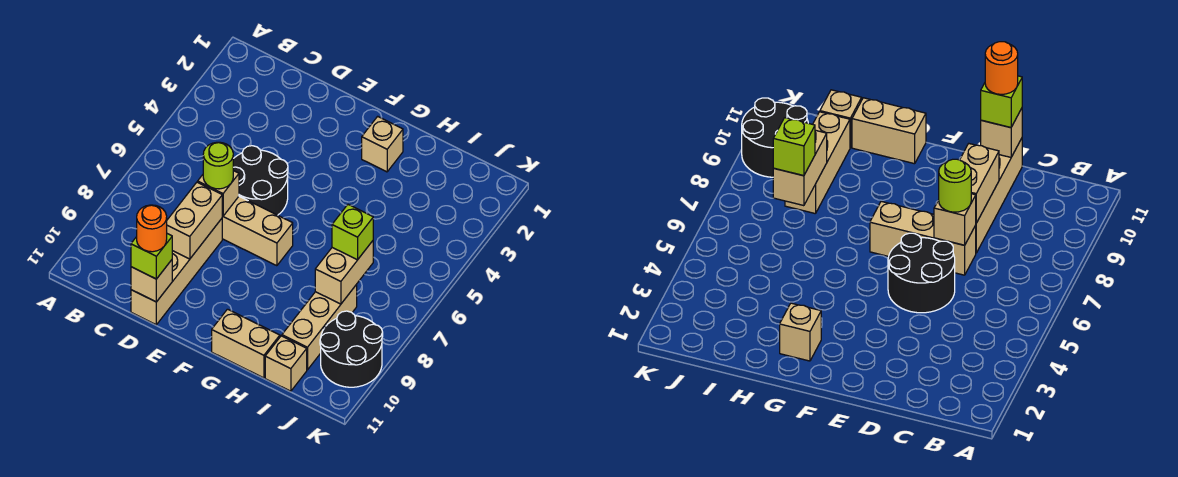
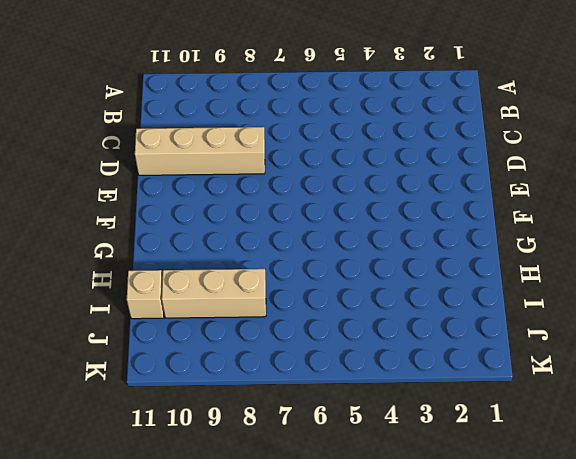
none -> black round brick D5:E6 level 1
none -> tan brick D7:F7 level 1
none -> tan brick G2 level 1

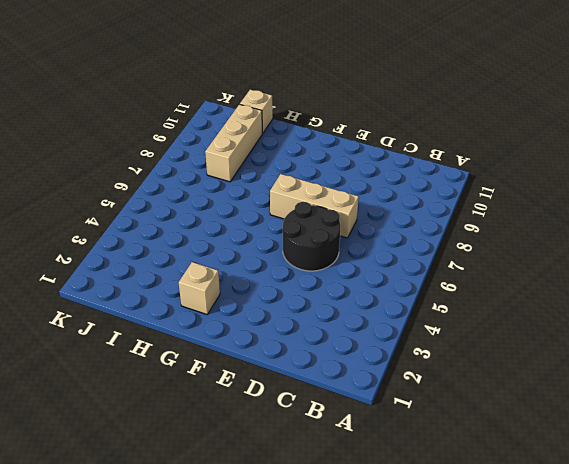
none -> tan brick D8:D11 level 1
none -> tan brick G11:H11 level 1
none -> black round brick J9:K10 level 1

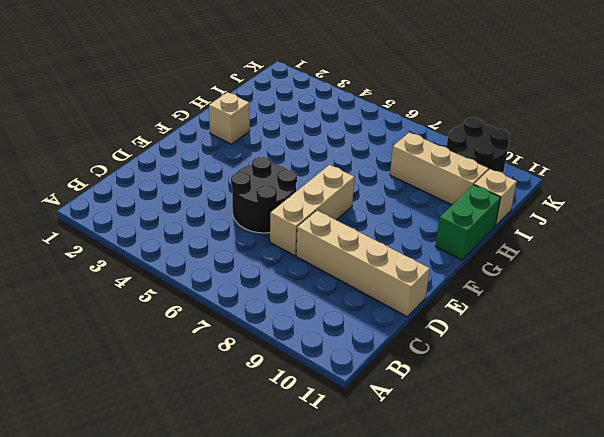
green brick G11:H11 level 1 -> tan brick G11:H11 level 1
none -> tan brick D7 level 2
none -> tan brick D8:D9 level 2
none -> tan brick D11 level 2

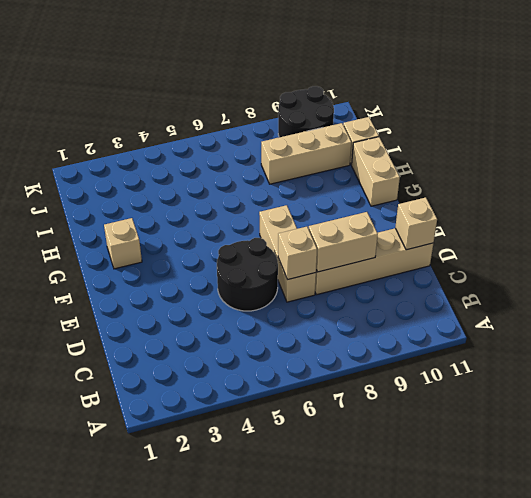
none -> tan brick I7:I8 level 2
none -> lime round brick D7 level 3
none -> lime brick D11 level 3

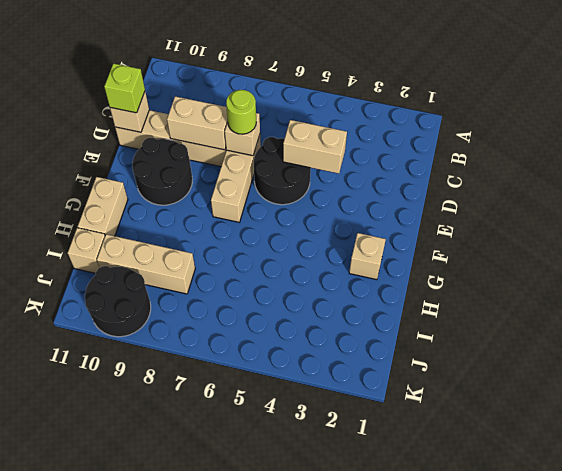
tan brick D4:D5 level 2 -> tan brick I7:I8 level 2
black round brick E9:F10 level 1 -> none
none -> lime brick I7 level 3
none -> orange round brick D11 level 4

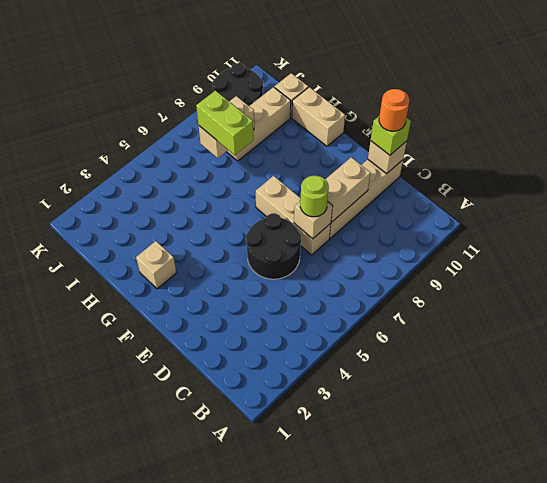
lime brick H7:I7 level 3 -> lime brick I7 level 3

